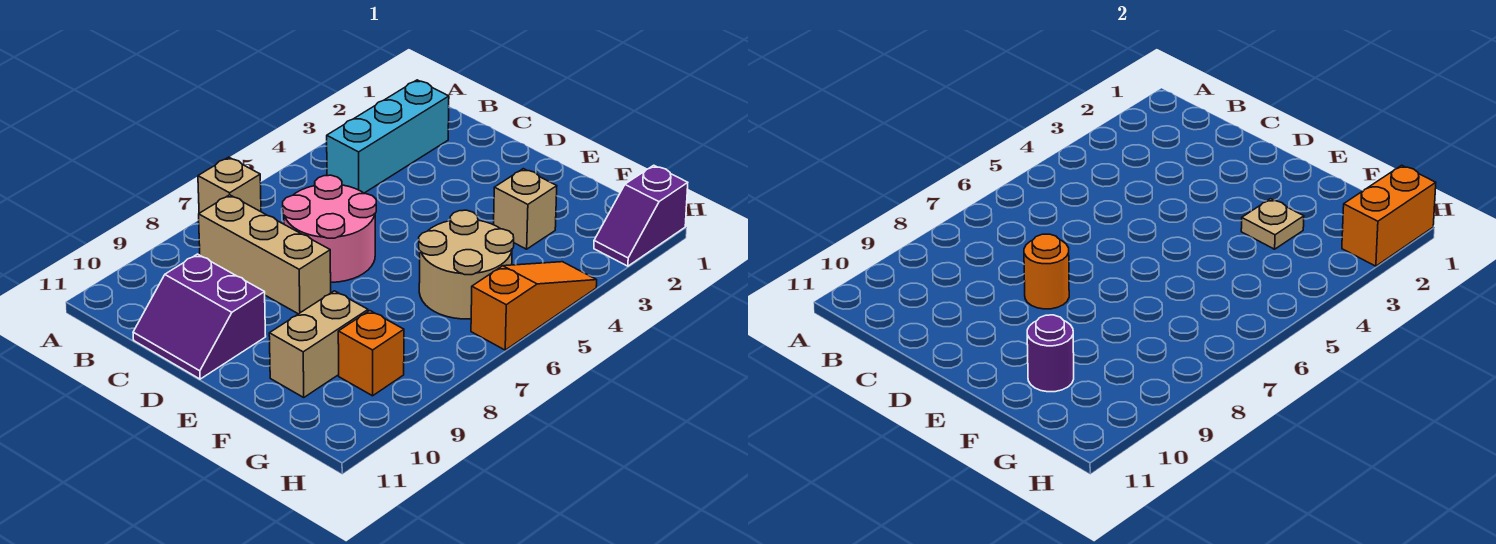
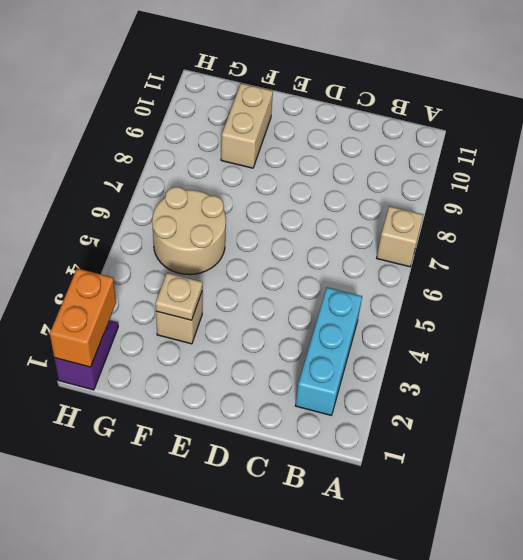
none -> tan brick B8:D8 level 1
none -> pink round brick C6:D7 level 1
none -> purple slope C10:D11 level 1 top 10

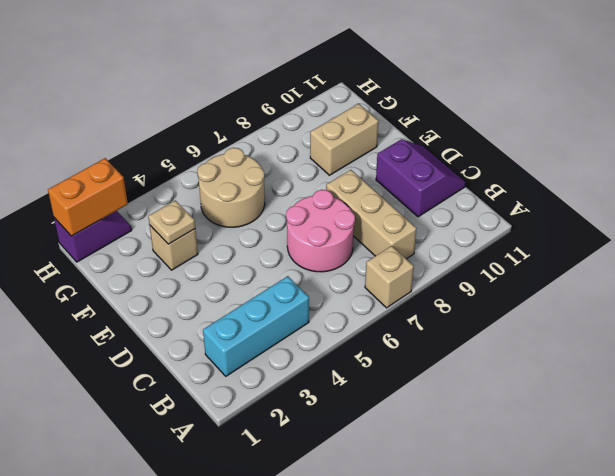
none -> orange brick G9 level 1
none -> orange slope H4:H6 level 1 top 6
none -> orange round brick D8 level 2

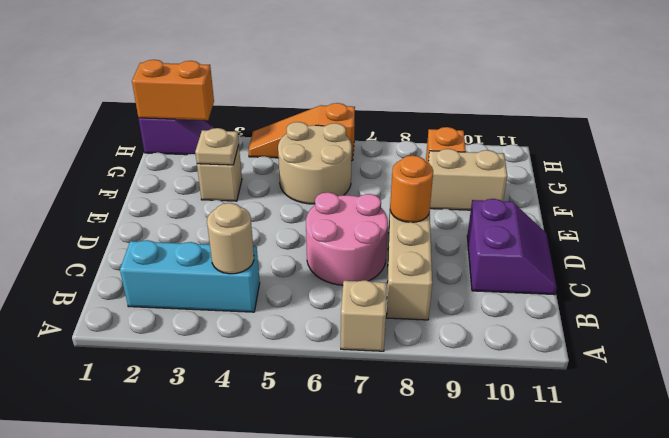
tan round brick B4 level 2 -> none
none -> purple round brick F10 level 2

